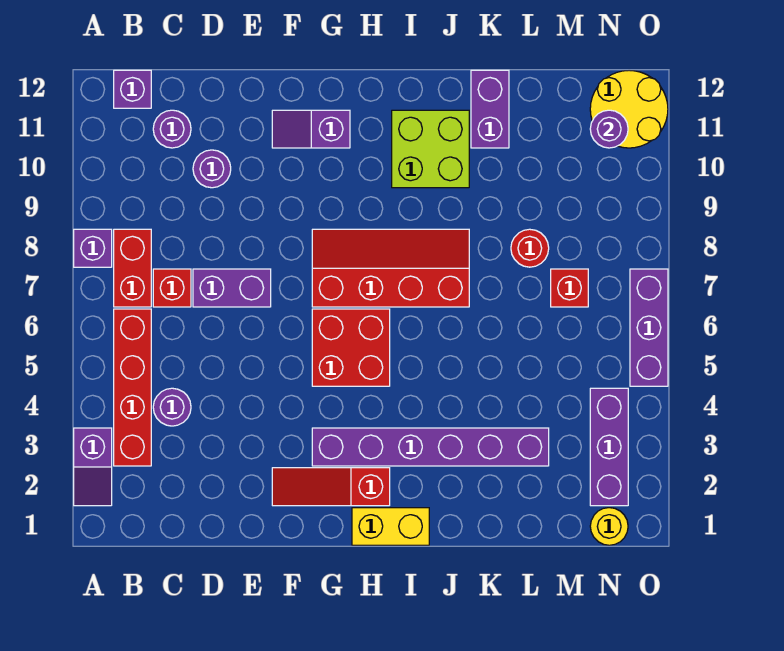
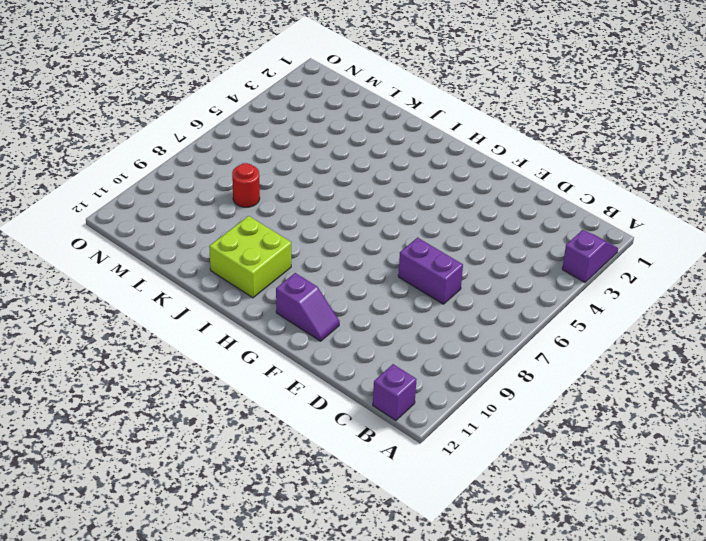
none -> purple brick A8 level 1
none -> red brick B3:B6 level 1
none -> red brick B7:B8 level 1

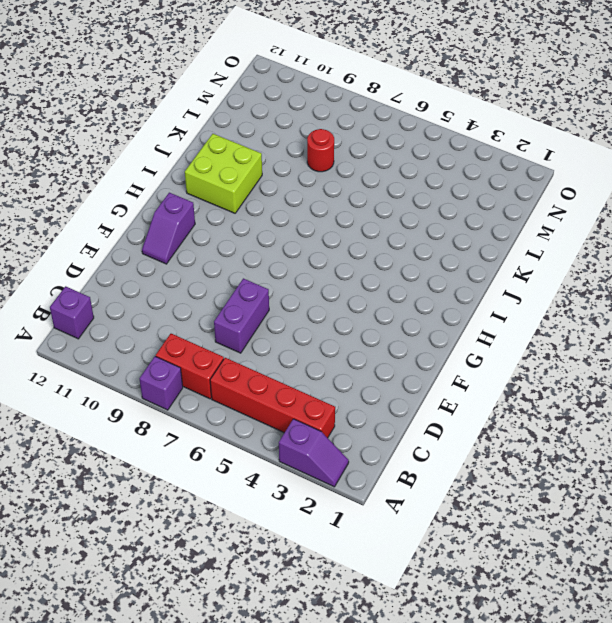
none -> purple round brick C4 level 1
none -> red brick C7 level 1
none -> purple round brick C11 level 1

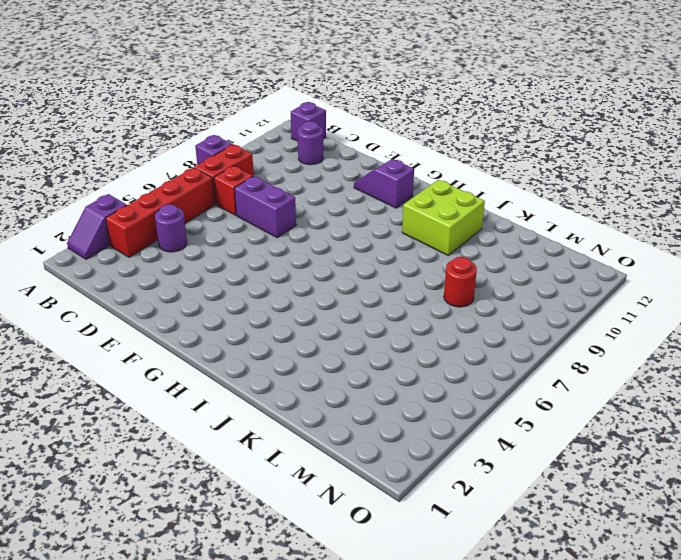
none -> purple round brick D10 level 1
none -> red slope F2:H2 level 1 top H
none -> purple brick G3:L3 level 1

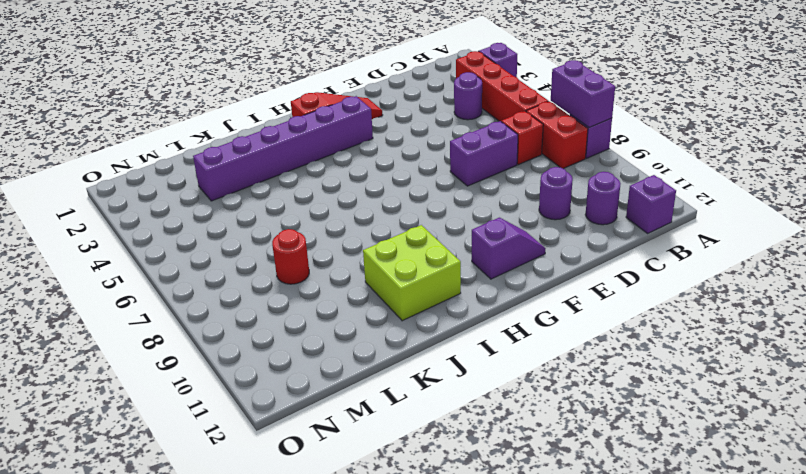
purple brick A7:A8 level 2 -> purple brick K11:K12 level 1
none -> red brick G5:H6 level 1
none -> red slope G7:J8 level 1 top 7
none -> yellow brick H1:I1 level 1

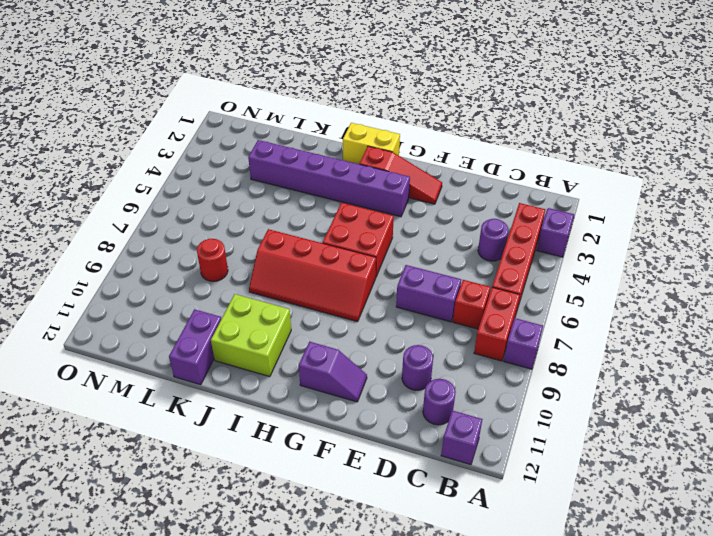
none -> red brick M7 level 1
none -> yellow round brick N1 level 1
none -> purple brick N2:N4 level 1

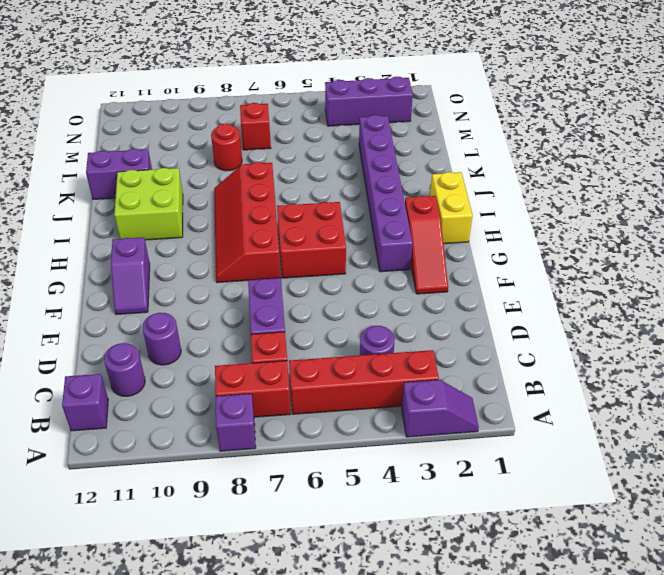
none -> yellow round brick N1 level 1
none -> yellow round brick N11:O12 level 1
none -> purple brick O5:O7 level 1

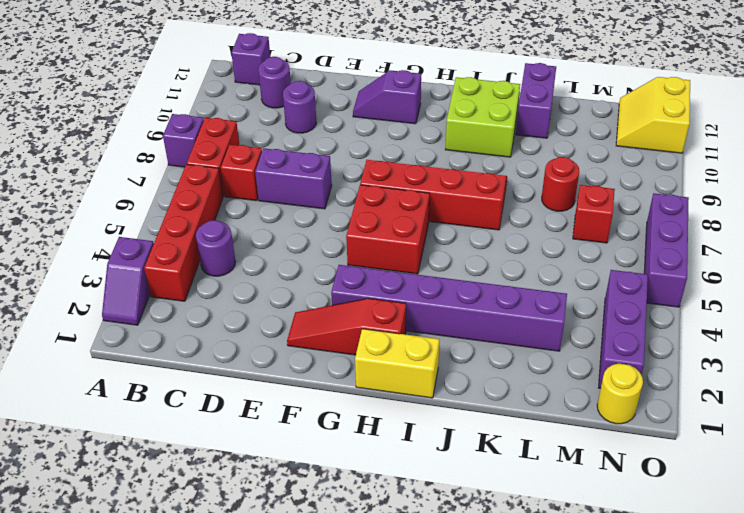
yellow slope N11:O12 level 1 top O -> yellow round brick N11:O12 level 1
none -> purple round brick N11 level 2

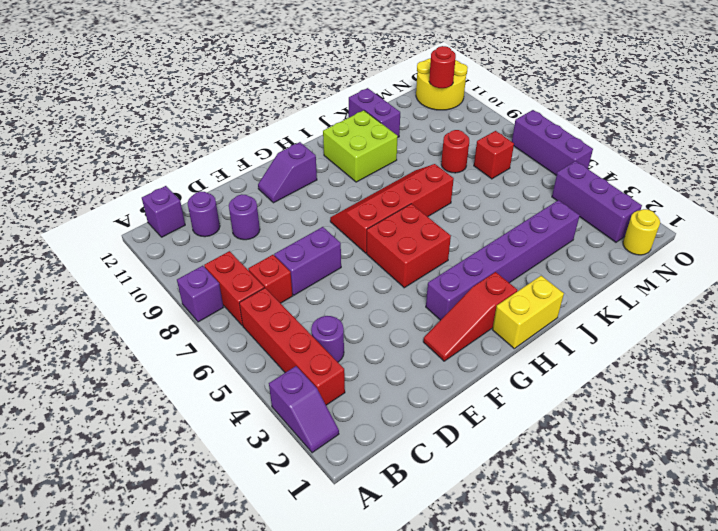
red round brick N11 level 2 -> purple round brick N11 level 2

